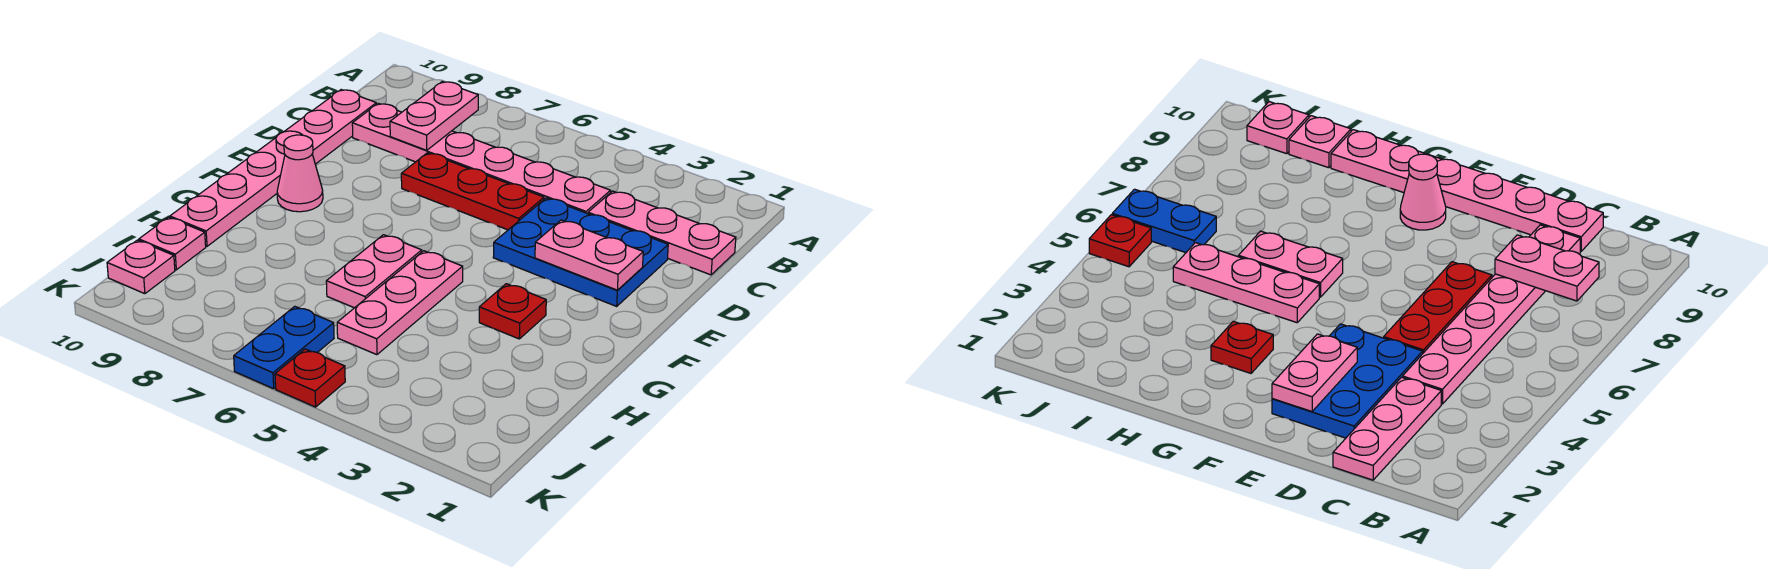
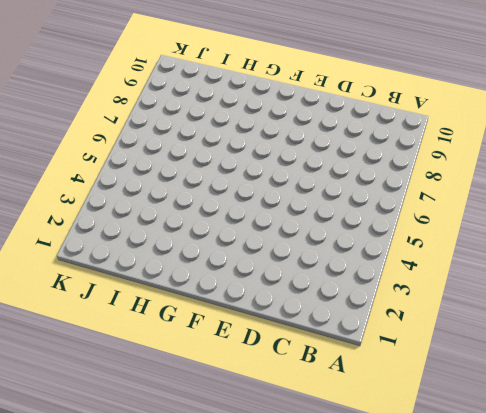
none -> pink plate C1:C3 level 1
none -> pink plate C4:C9 level 1
none -> pink plate C10:H10 level 1

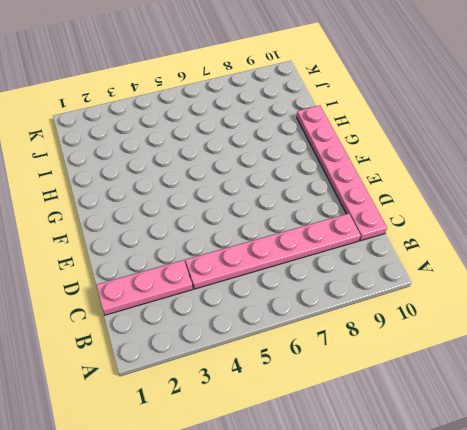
none -> blue plate D2:E4 level 1
none -> red plate D5:D7 level 1
none -> pink cone F9 level 1

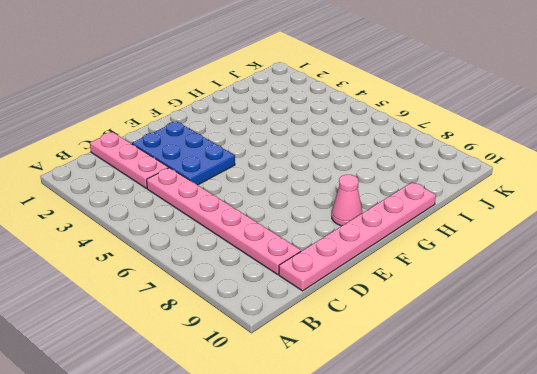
none -> red plate D5:D7 level 1
none -> red plate G3 level 1
none -> pink plate G5:I5 level 1

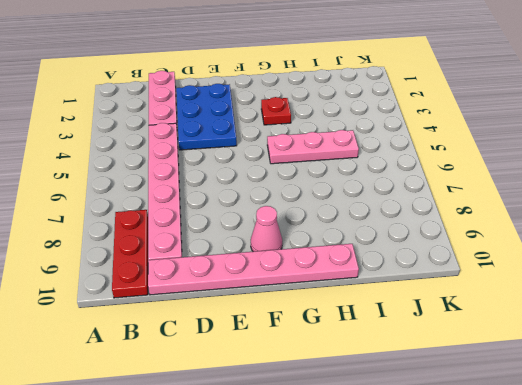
red plate B8:B10 level 1 -> red plate D5:D7 level 1
none -> pink plate G6:H6 level 1
none -> pink plate I10 level 1
none -> blue plate J6:K6 level 1

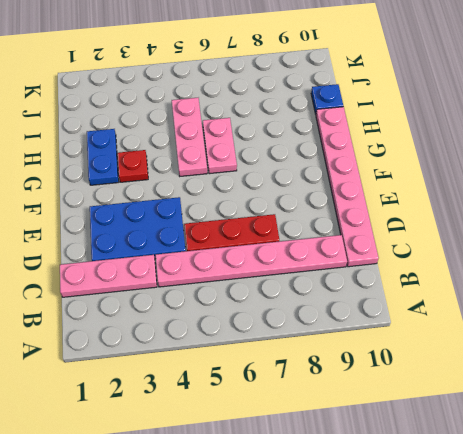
blue plate G2:H2 level 1 -> blue plate J6:K6 level 1
blue plate I10 level 1 -> pink plate I10 level 1
none -> pink cone F9 level 1
none -> pink plate J10 level 1
none -> red plate K5 level 1

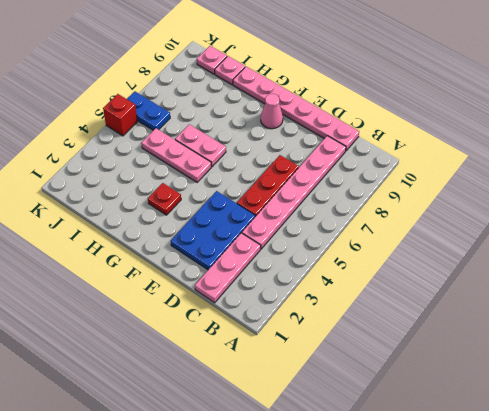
red brick K5 level 1 -> red plate K5 level 1
none -> pink plate B8:C8 level 2
none -> pink plate E2:E3 level 2

